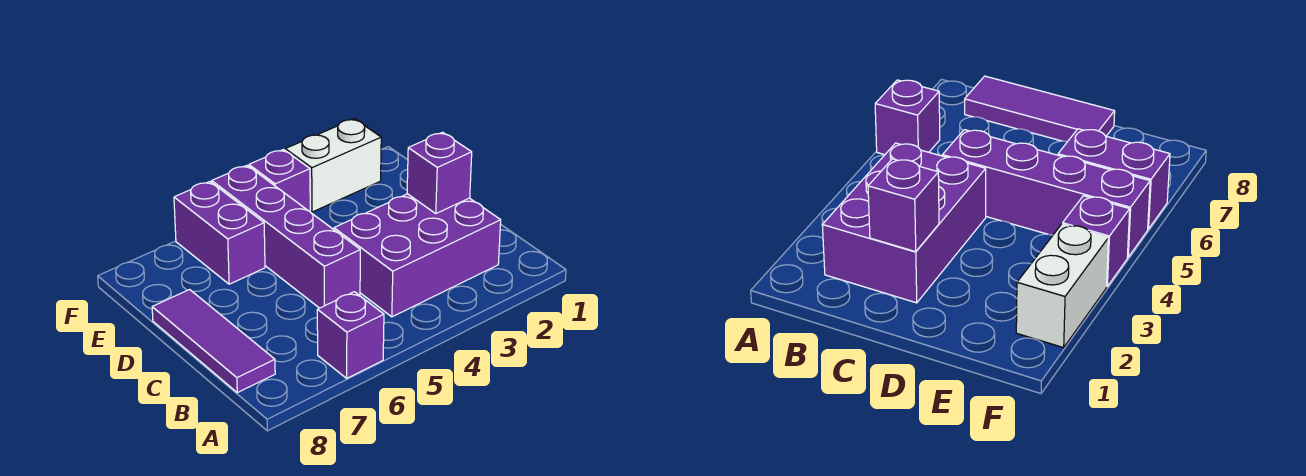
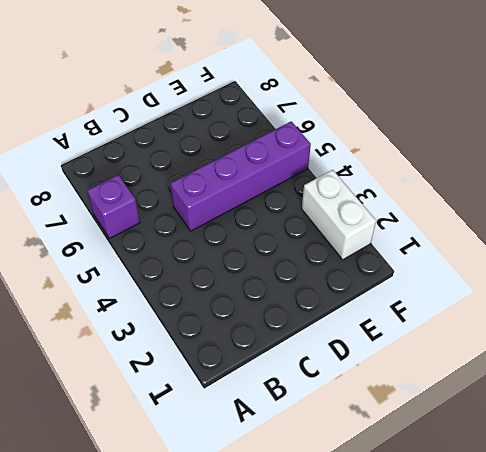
none -> purple brick B2:C4 level 1
none -> purple tile B8:D8 level 1

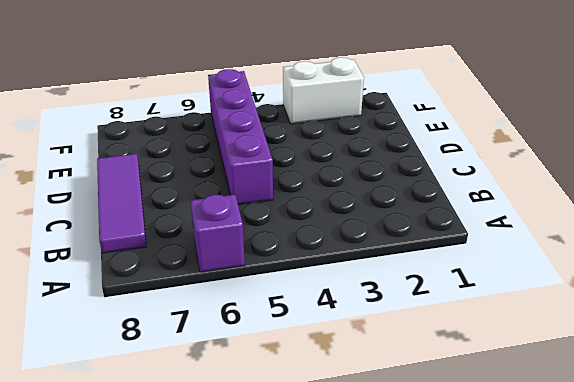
none -> purple brick B2:C4 level 1
none -> purple brick E6:F6 level 1

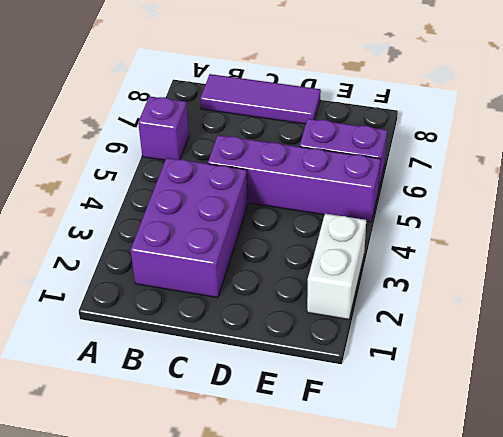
none -> purple brick F4 level 1
none -> purple brick C2 level 2

